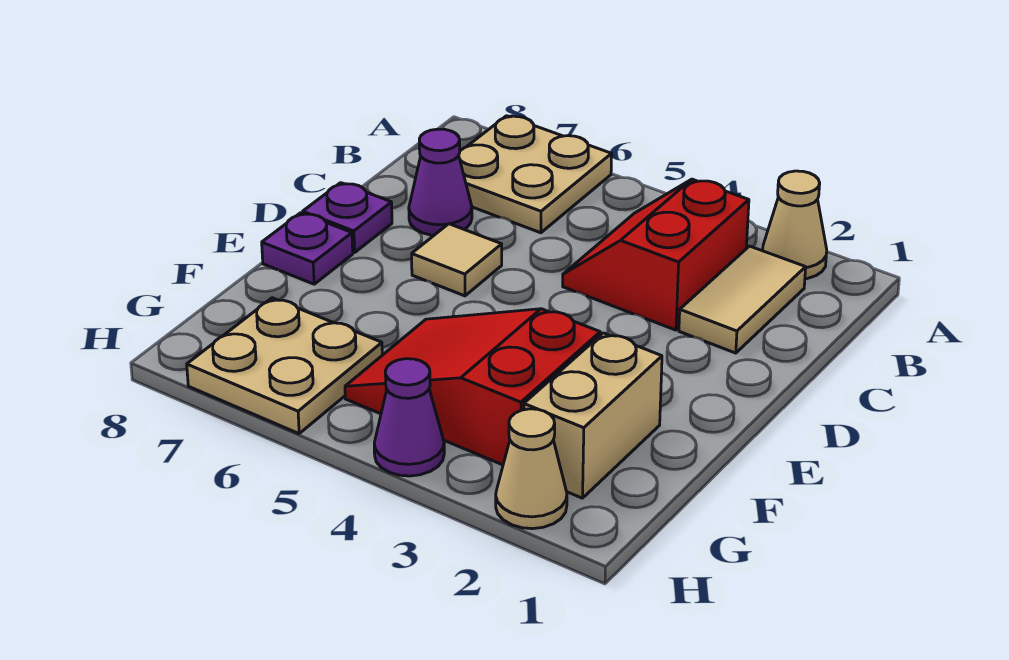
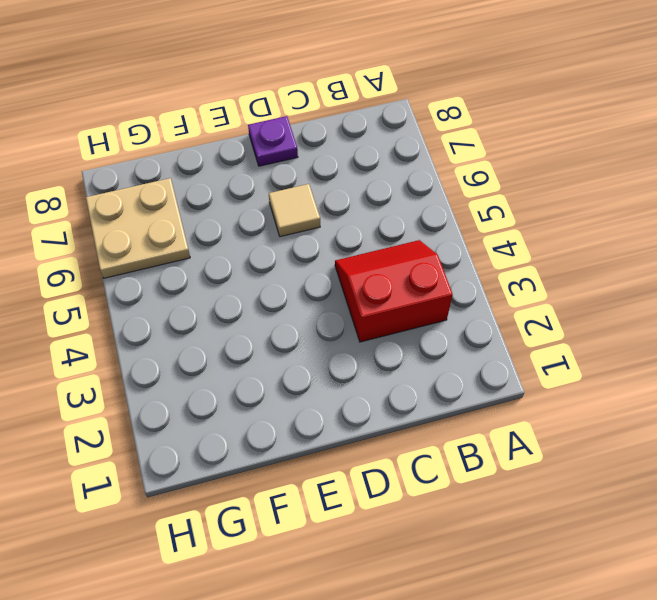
none -> tan cone A2 level 1
none -> tan plate A6:B7 level 1
none -> tan tile B2:C2 level 1

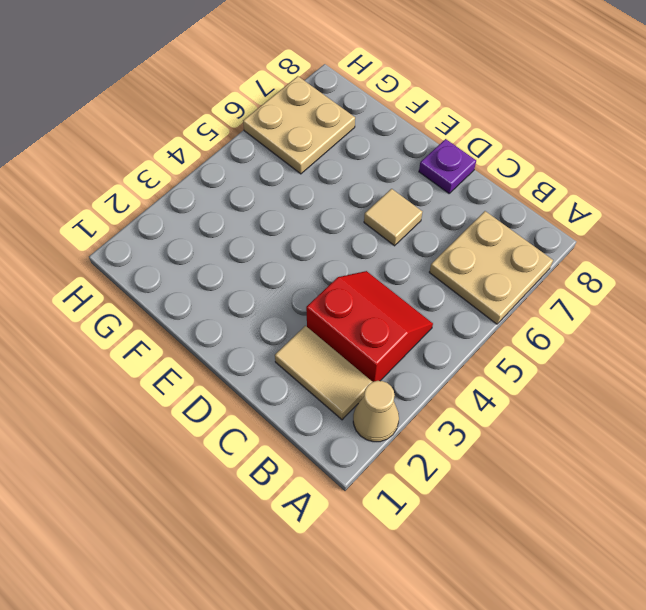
none -> purple cone C7 level 1
none -> purple plate E8 level 1
none -> tan brick F2:G2 level 1

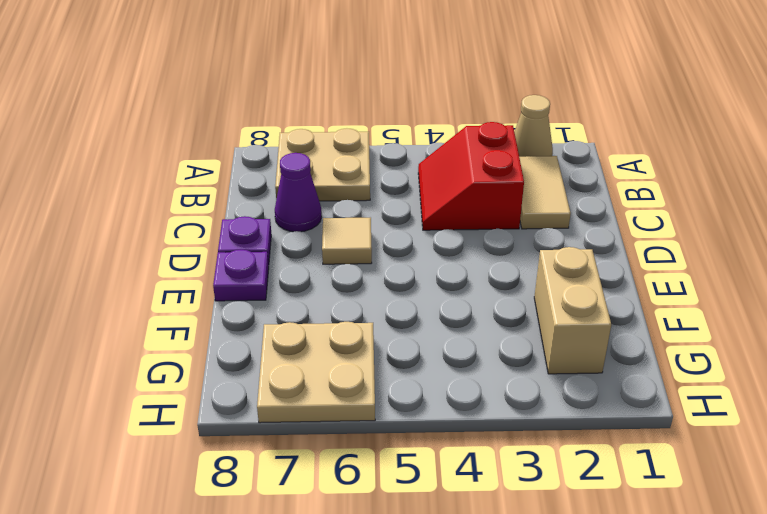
none -> red slope F3:G5 level 1 top 3
none -> tan cone H2 level 1
none -> purple cone H4 level 1

